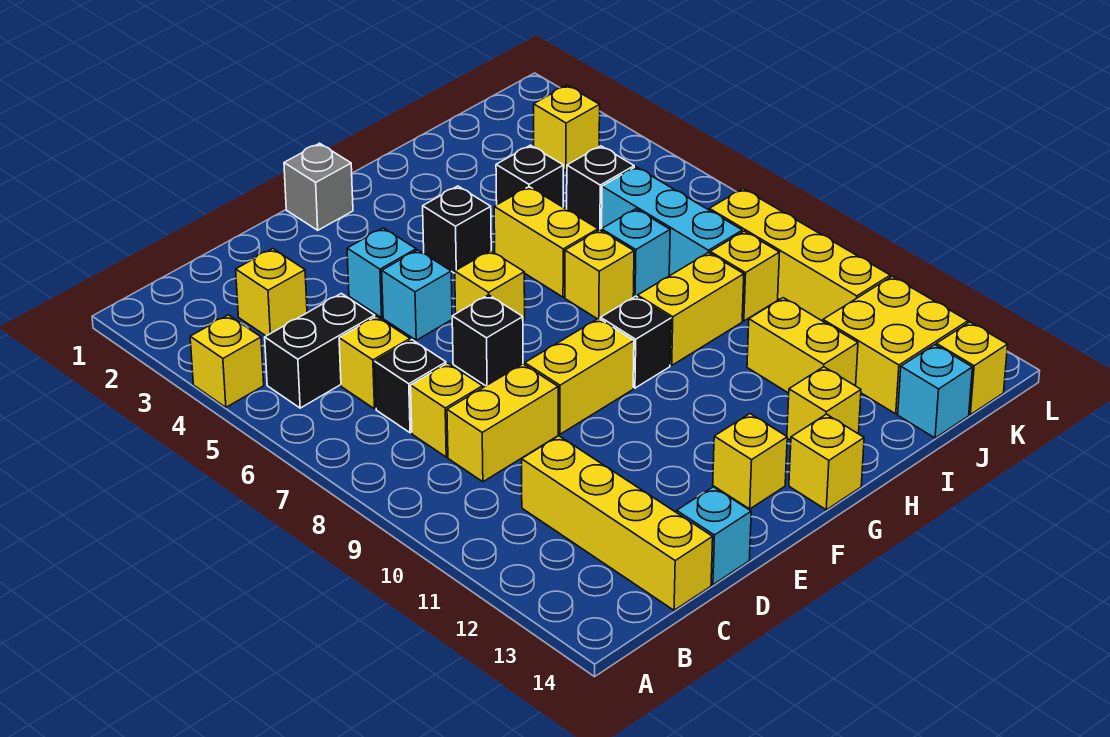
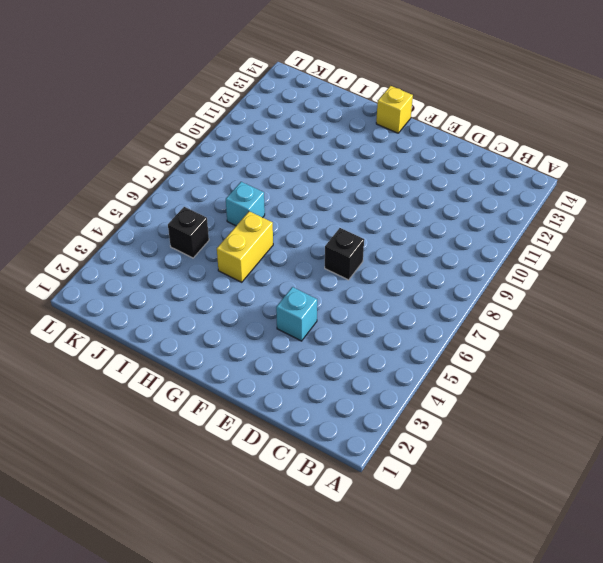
none -> yellow brick A4 level 1
none -> black brick B5:C5 level 1
none -> yellow brick C3 level 1
none -> yellow brick C6 level 1

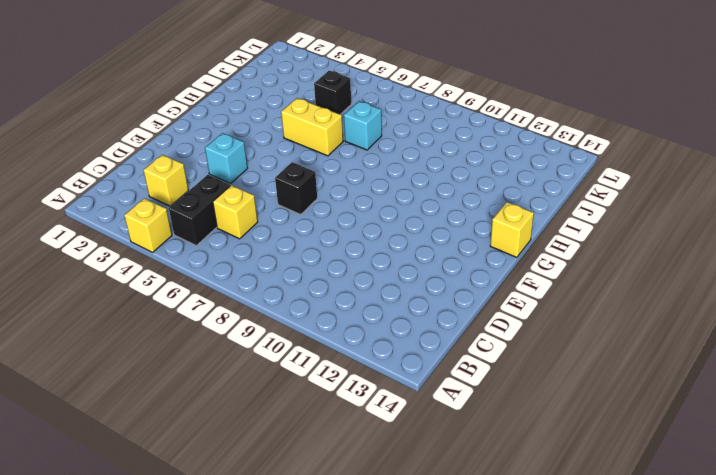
none -> black brick C7 level 1
none -> yellow brick C8 level 1
none -> yellow brick C9:D9 level 1
none -> yellow brick C11:C14 level 1

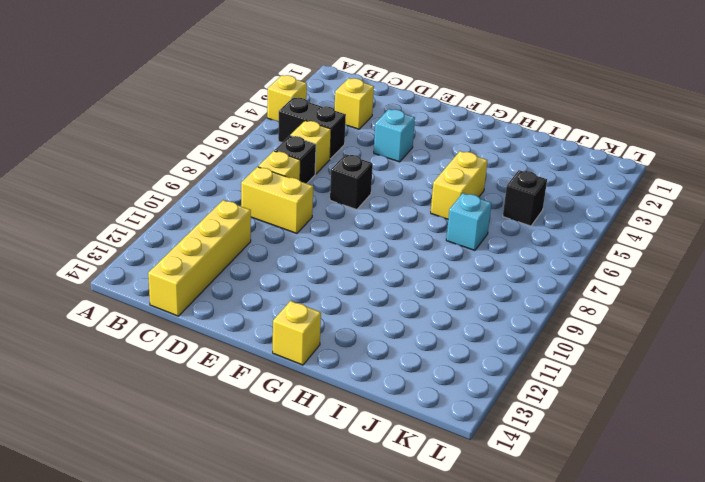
none -> cyan brick D14 level 1
none -> cyan brick E5 level 1
none -> yellow brick E9:F9 level 1
none -> grey brick F1 level 1

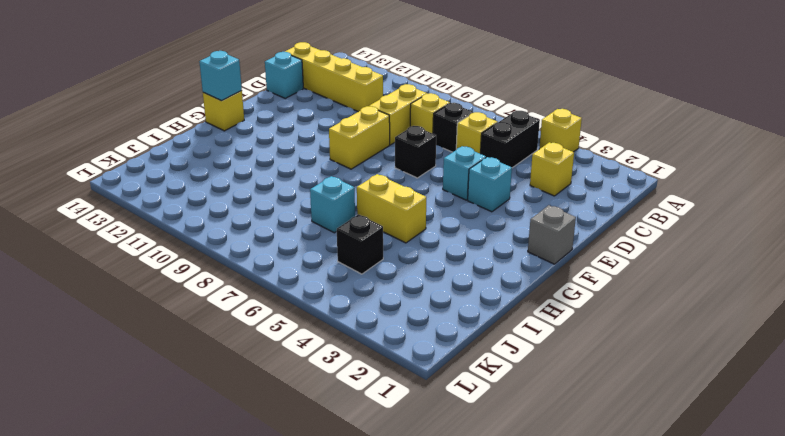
cyan brick G14 level 2 -> cyan brick J14 level 1
none -> yellow brick F6 level 1
none -> yellow brick F13 level 1
none -> black brick G4 level 1
none -> black brick G9 level 1

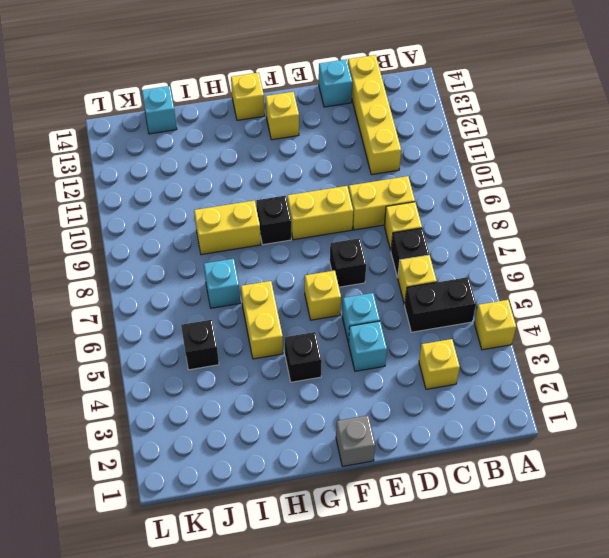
none -> yellow brick H7 level 1
none -> yellow brick H13 level 1
none -> black brick I4 level 1
none -> yellow brick I11:I12 level 1

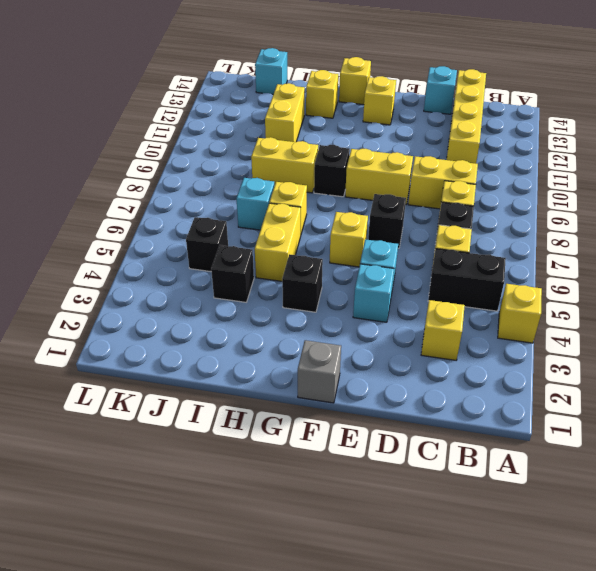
none -> cyan brick J6:J8 level 1
none -> yellow brick J9 level 1
none -> yellow brick J12:K13 level 1
none -> yellow brick K3 level 1

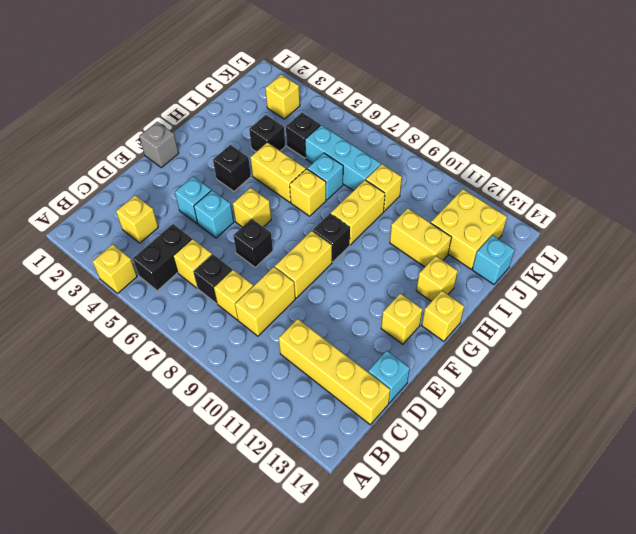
none -> yellow brick K8:K11 level 1
none -> yellow brick K14 level 1

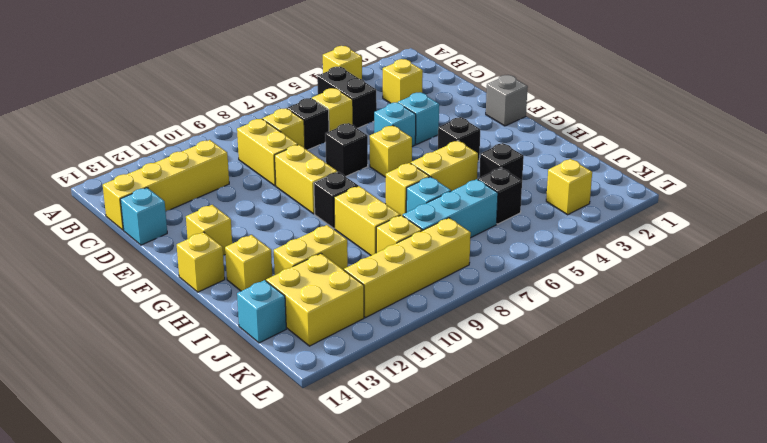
none -> yellow brick K14 level 1

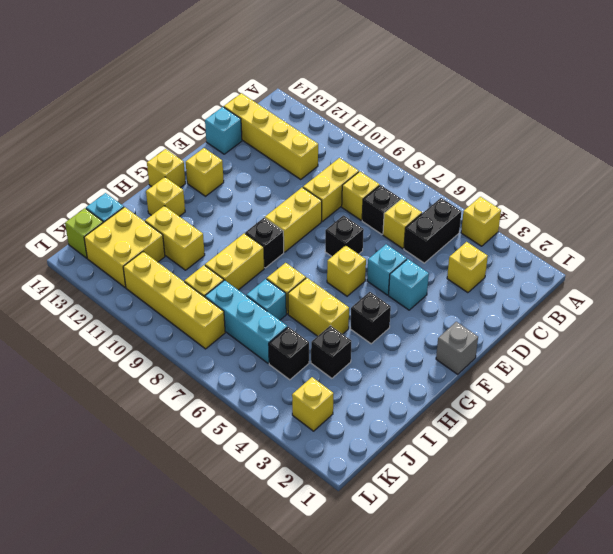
lime brick K14 level 1 -> yellow brick K14 level 1

